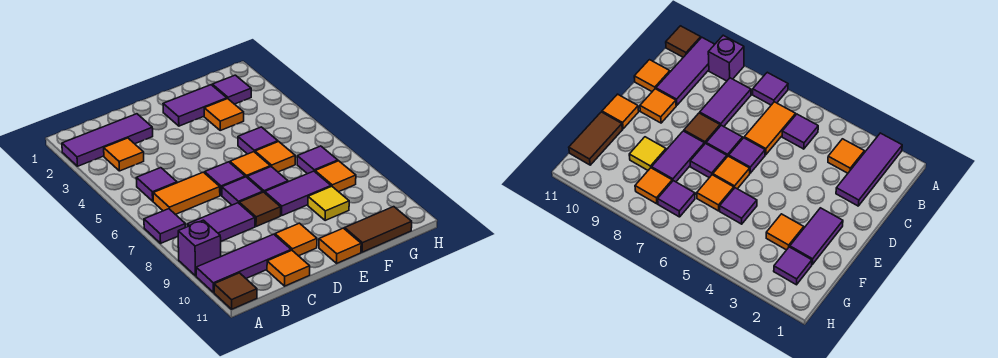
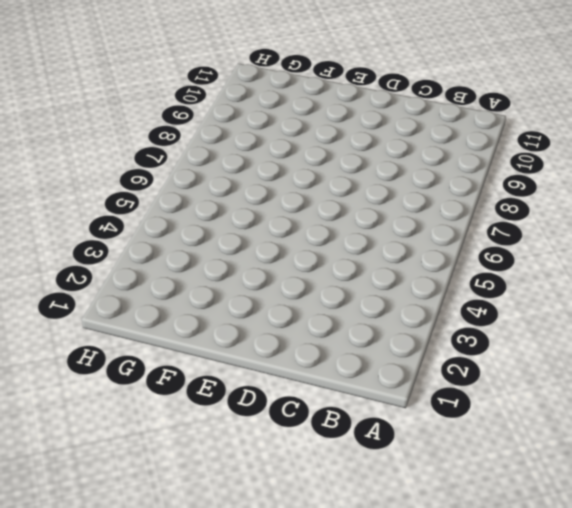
none -> purple tile A2:C2 level 1
none -> purple tile A7 level 1
none -> purple brick A9 level 1

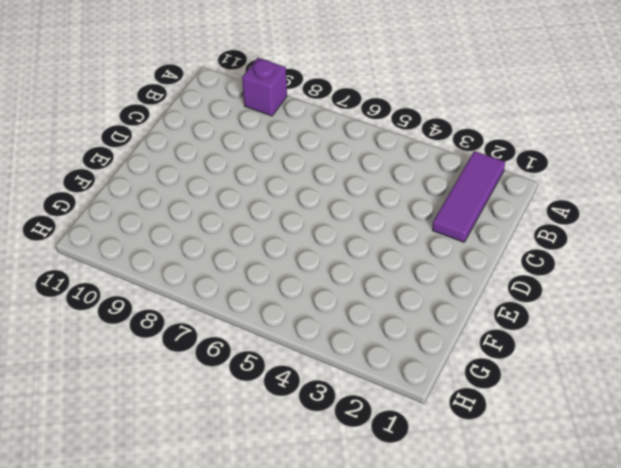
none -> purple tile A7 level 1
none -> purple tile A10:C10 level 1
none -> brown tile A11 level 1

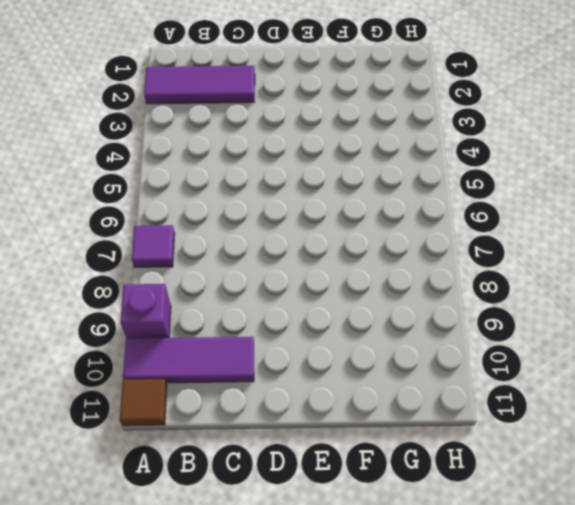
none -> orange tile B3 level 1
none -> purple tile B5 level 1
none -> orange tile B6:C6 level 1

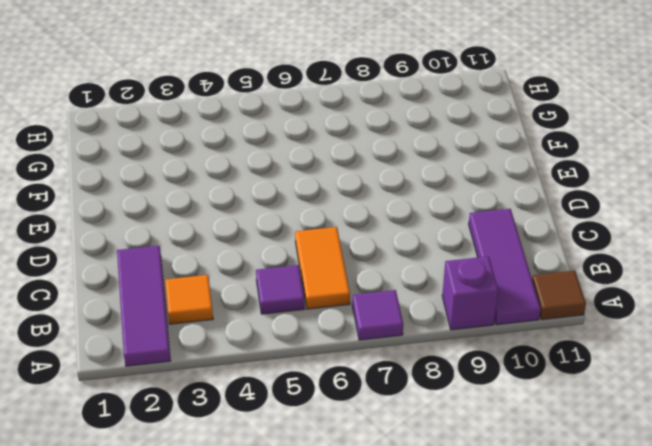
none -> purple tile B8:C8 level 1
none -> orange tile C11 level 1
none -> purple tile D6 level 1

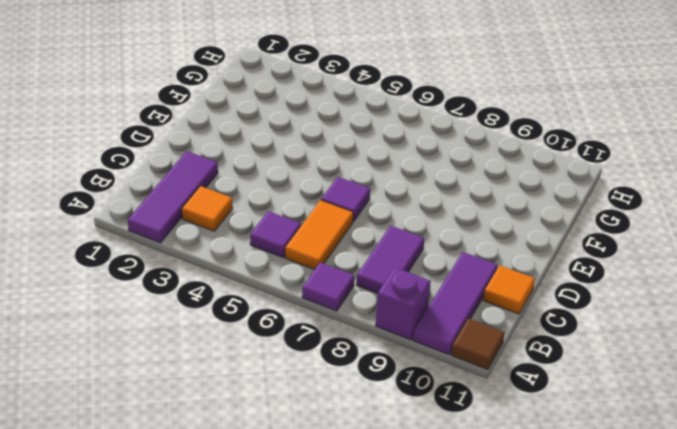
none -> purple tile D7 level 1
none -> brown tile D8 level 1
none -> orange tile D10 level 1

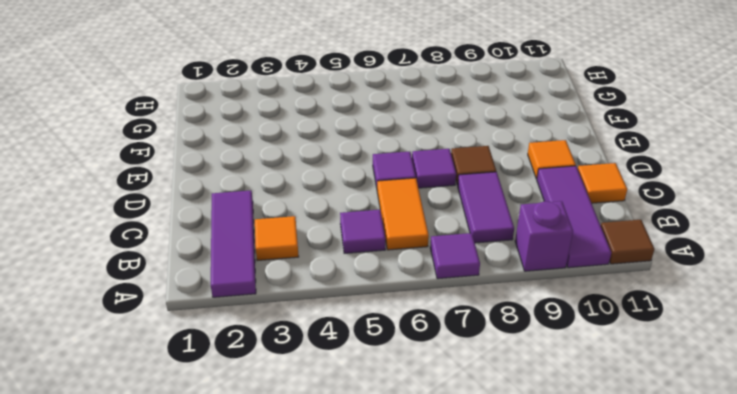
none -> purple tile E2:F2 level 1
none -> orange tile E6 level 1
none -> purple tile E7 level 1

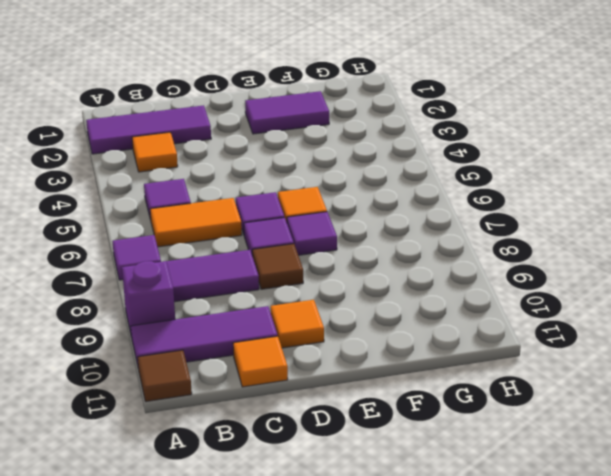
none -> purple tile E8:F8 level 1
none -> orange tile E11 level 1
none -> orange tile F3 level 1

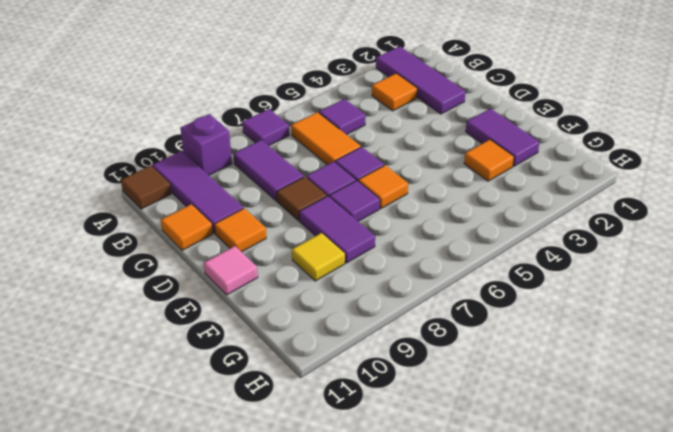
pink tile E11 level 1 -> orange tile E11 level 1
none -> purple tile F5 level 1
none -> orange tile F6 level 1
none -> brown tile F11:G11 level 1

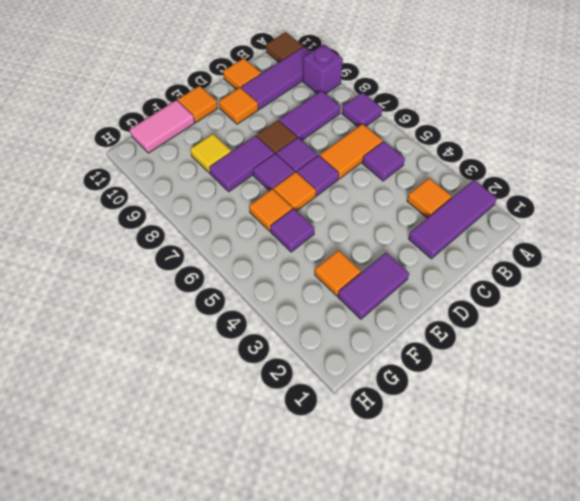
pink tile F11:G11 level 1 -> brown tile F11:G11 level 1
none -> purple tile G2 level 1
none -> purple tile G7 level 1
none -> orange tile G8 level 1

